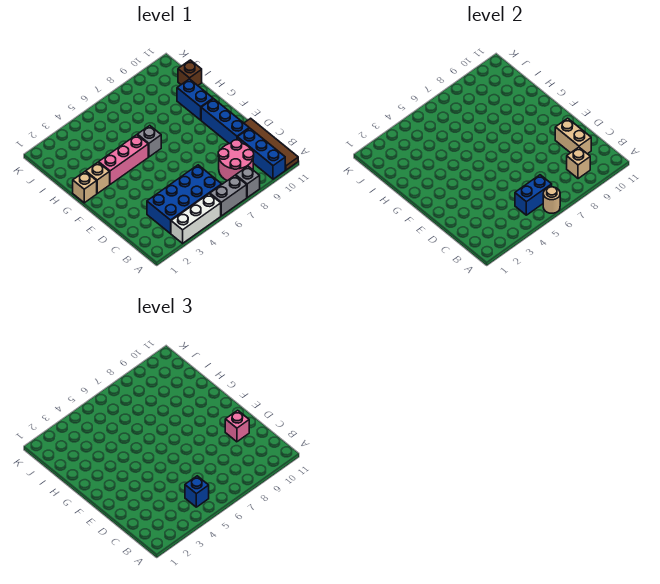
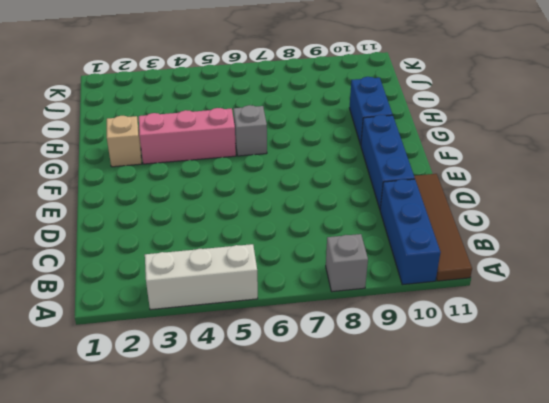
none -> grey brick A6:A7 level 1
none -> blue brick B3:C6 level 1
none -> pink round brick B8:C9 level 1

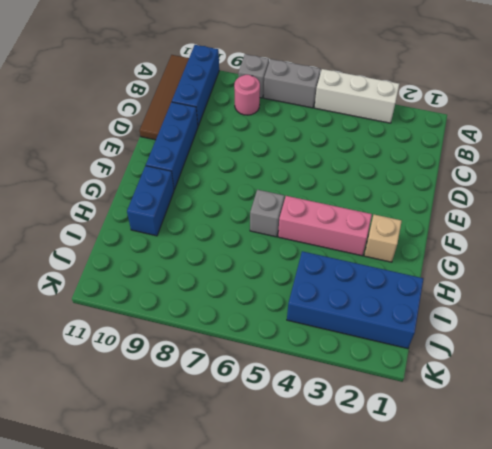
pink round brick B8 level 1 -> pink round brick B8:C9 level 1
blue brick I1:J4 level 1 -> blue brick B3:C6 level 1
none -> tan brick G1 level 1
none -> brown brick I11 level 1
none -> tan round brick A6 level 2

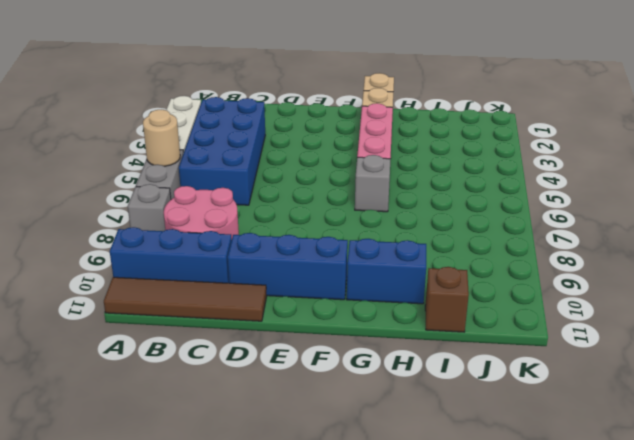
none -> blue brick B5:B6 level 2
none -> tan brick B9 level 2
none -> tan brick C10:D10 level 2

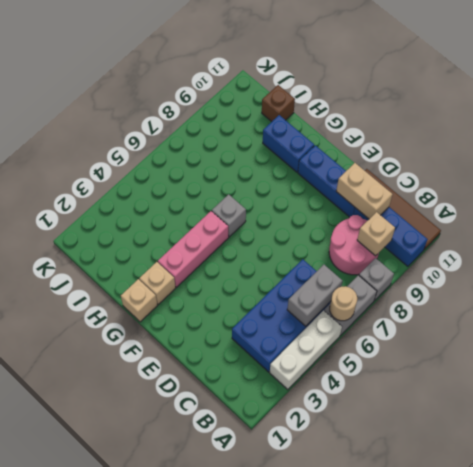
grey brick B5:B6 level 2 -> blue brick B5:B6 level 2
none -> blue brick B5 level 3
none -> pink brick D10 level 3

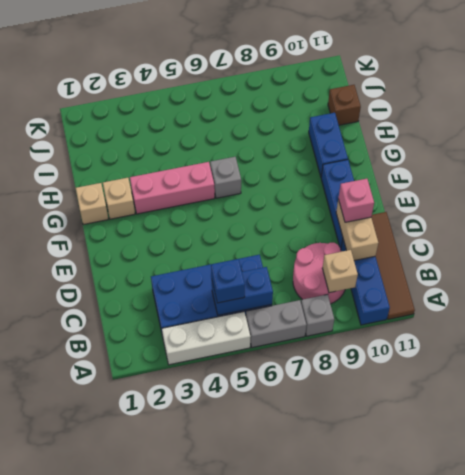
none -> tan round brick A6 level 2

